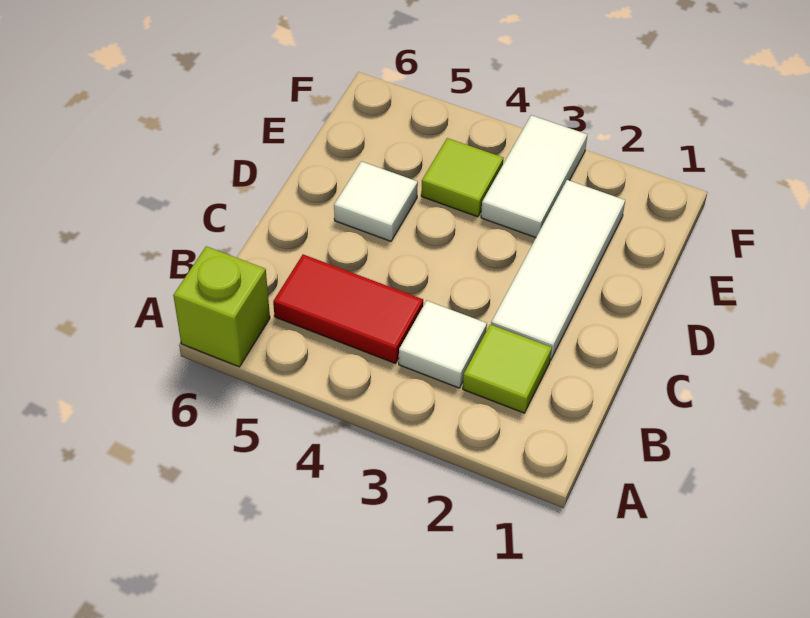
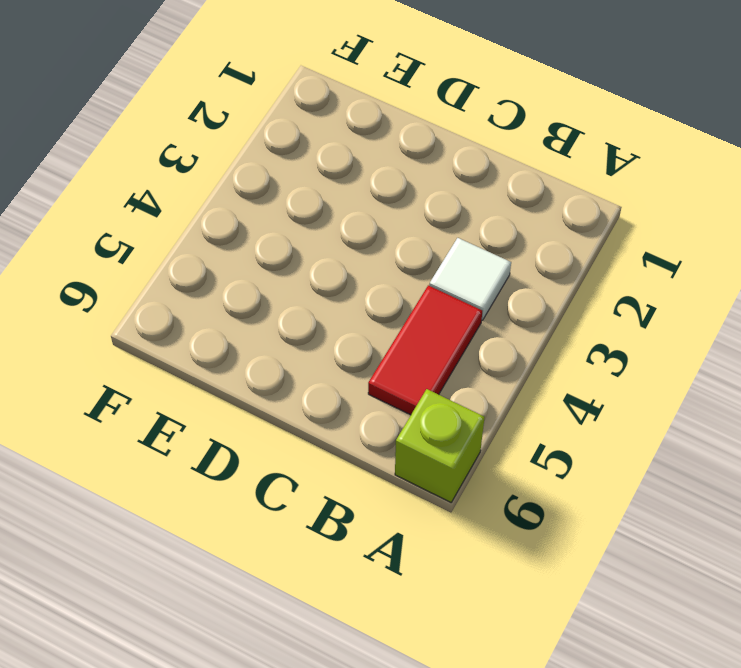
none -> lime tile B2 level 1
none -> white tile C2:E2 level 1

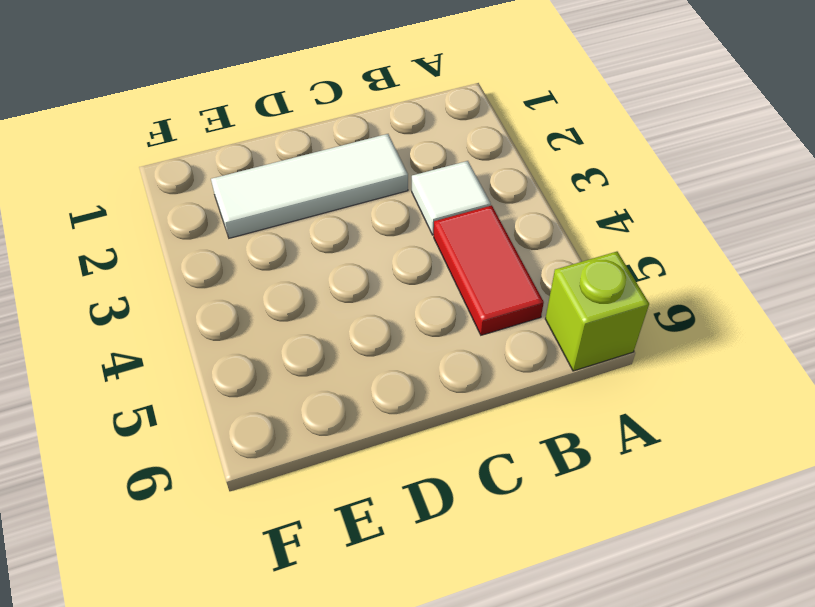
none -> lime tile B2 level 1
none -> white tile D5 level 1

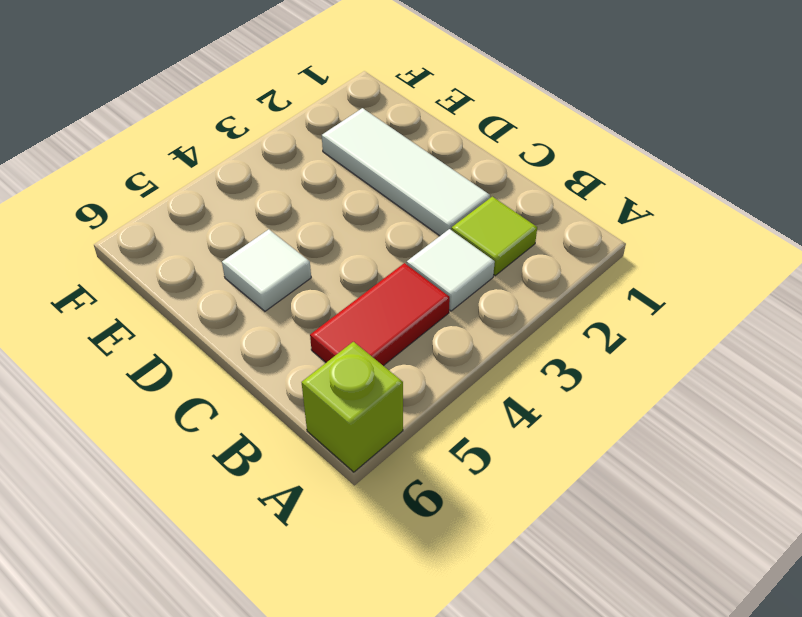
none -> white tile E3:F3 level 1
none -> lime tile E4 level 1

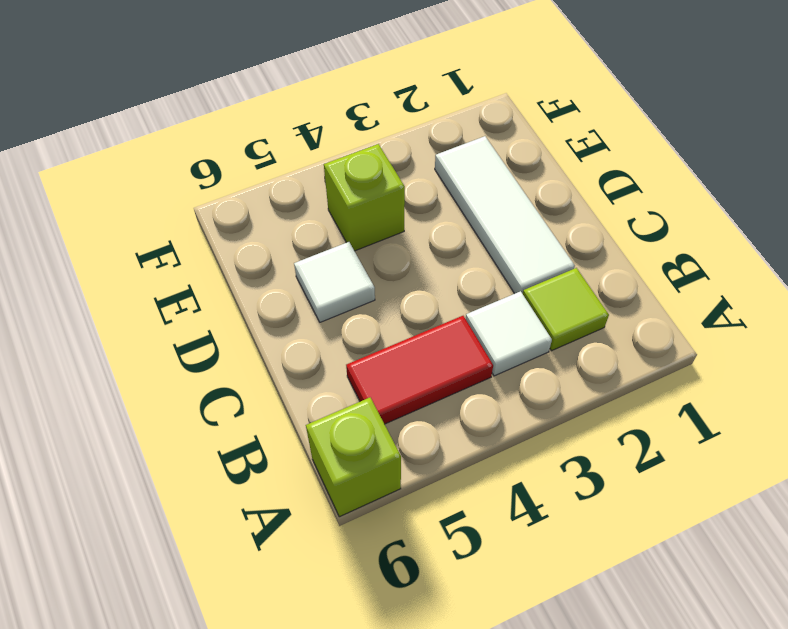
lime brick E4 level 1 -> lime tile E4 level 1
none -> white tile E3:F3 level 1

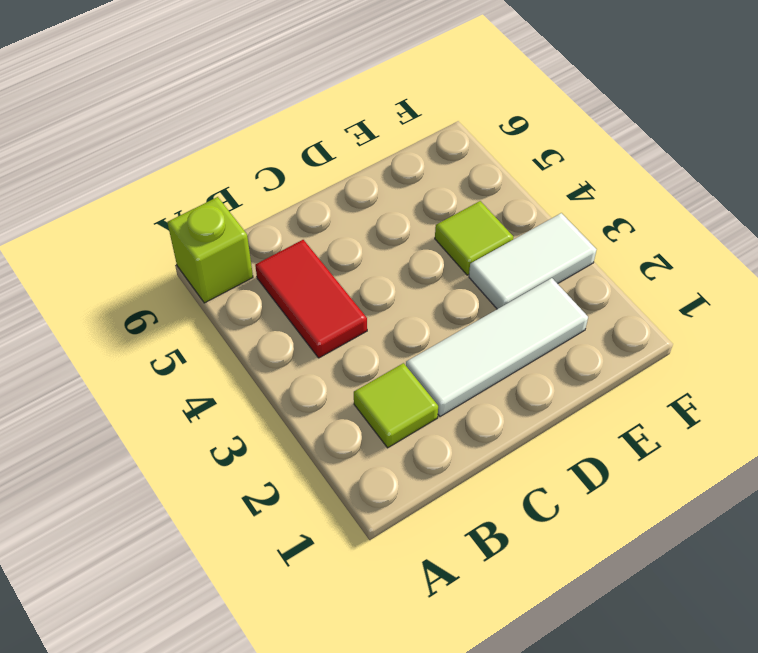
none -> white tile B3 level 1
none -> white tile D5 level 1

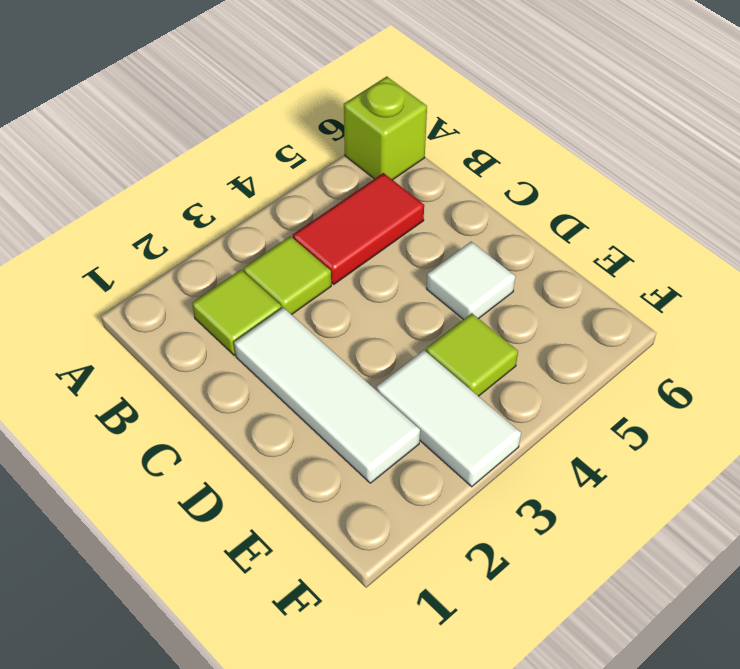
lime tile B3 level 1 -> white tile B3 level 1

